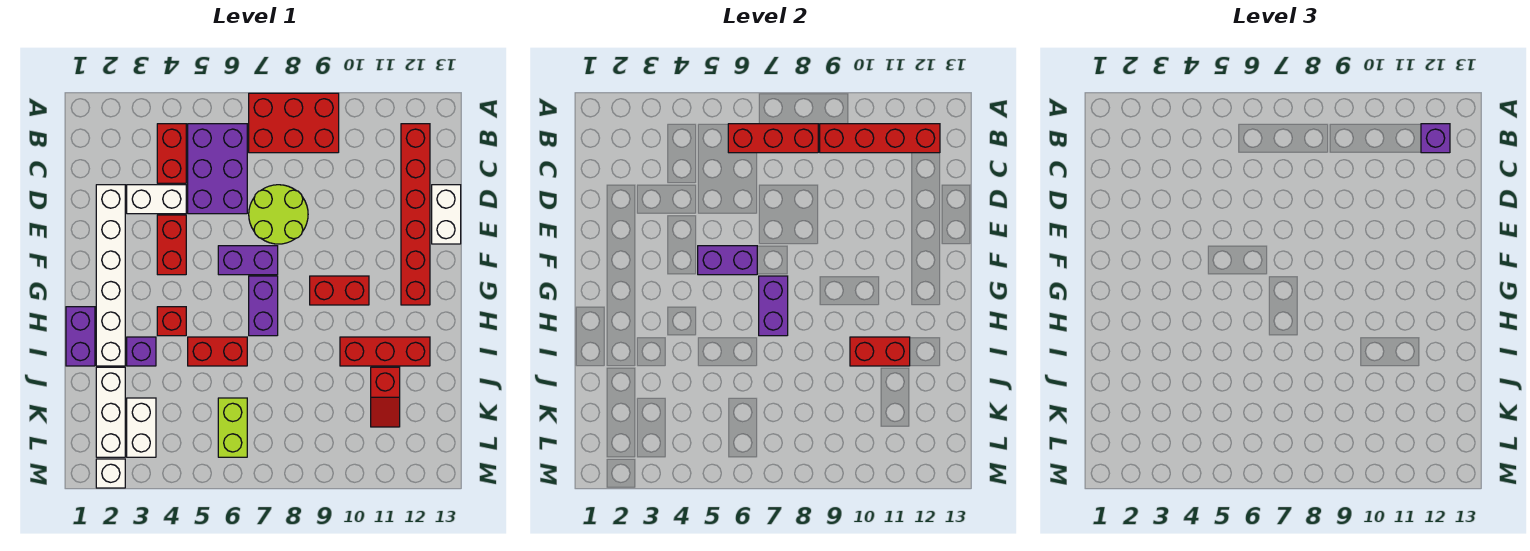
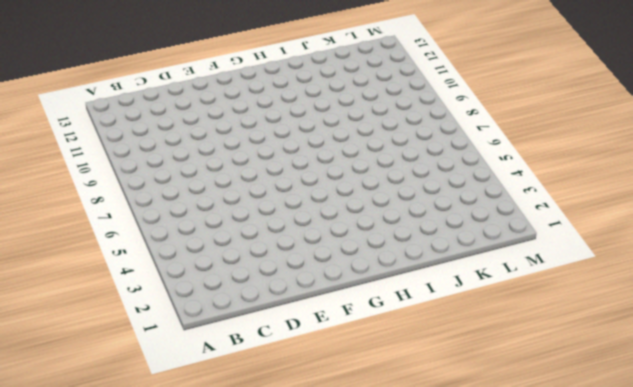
none -> red brick A7:B9 level 1
none -> red brick B4:C4 level 1
none -> purple brick B5:D6 level 1

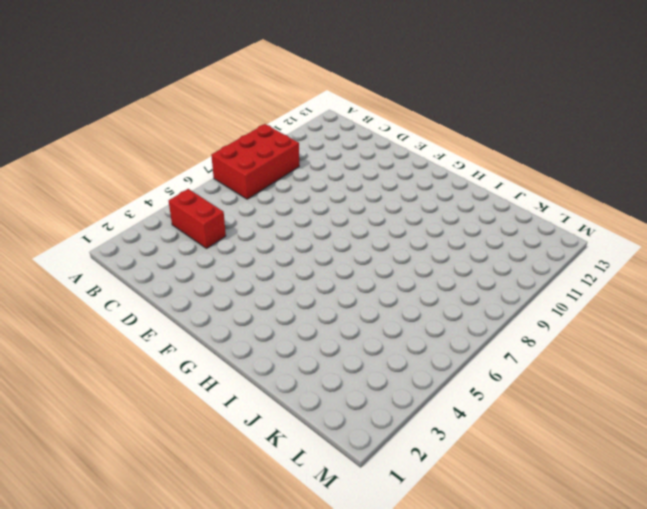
none -> purple brick B5:D6 level 1
none -> red brick B12:G12 level 1
none -> white brick D2:I2 level 1

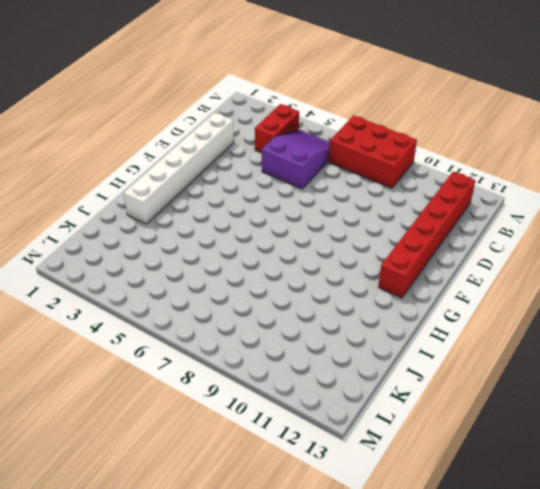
purple slope B5:D6 level 1 top D -> purple brick B5:D6 level 1
none -> white brick D3:D4 level 1
none -> lime round brick D7:E8 level 1
none -> white brick D13:E13 level 1

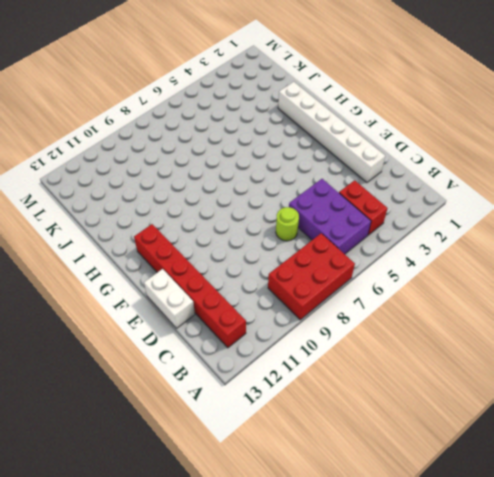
lime round brick D7 level 1 -> lime round brick D7:E8 level 1
none -> white brick D3:D4 level 1
none -> red brick E4:F4 level 1
none -> purple brick F6:F7 level 1

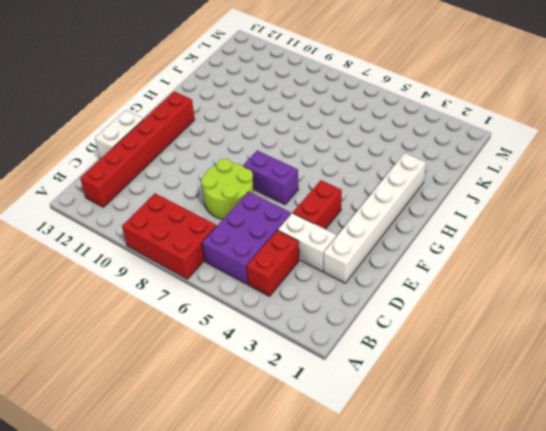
none -> purple brick G7:H7 level 1
none -> red brick G9:G10 level 1
none -> purple brick H1:I1 level 1

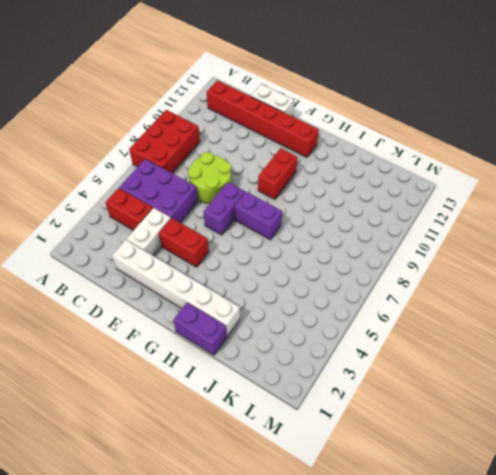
none -> red brick H4 level 1
none -> purple brick I3 level 1
none -> red brick I5:I6 level 1

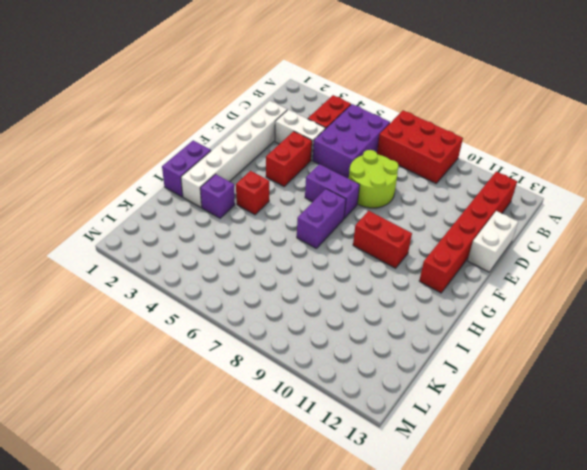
none -> red brick I5:I6 level 1
none -> red brick I10:I12 level 1
none -> white brick J2:L2 level 1

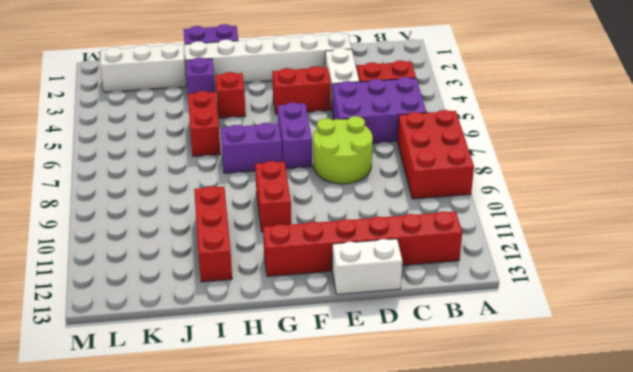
none -> red slope J11:K11 level 1 top J
none -> white brick K3:L3 level 1
none -> lime brick K6:L6 level 1

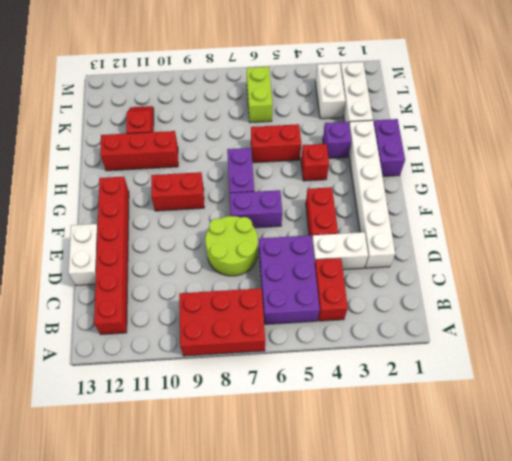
none -> white brick M2 level 1
none -> red brick B6:B8 level 2
none -> red brick B9:B12 level 2

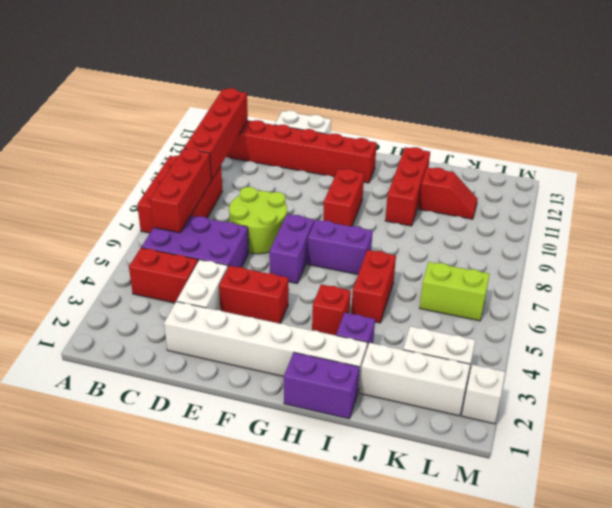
none -> purple brick F5:F6 level 2
none -> purple brick G7:H7 level 2
none -> red brick I10:I11 level 2

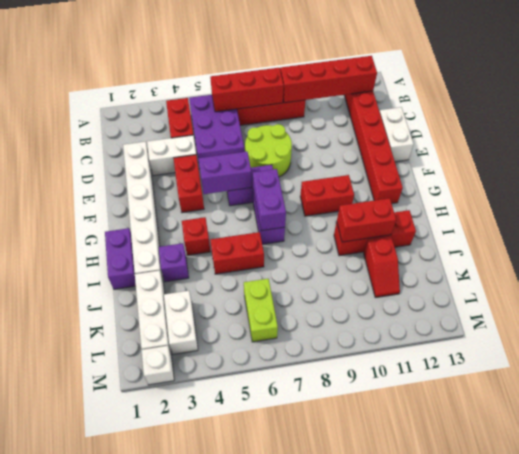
none -> purple brick B12 level 3

